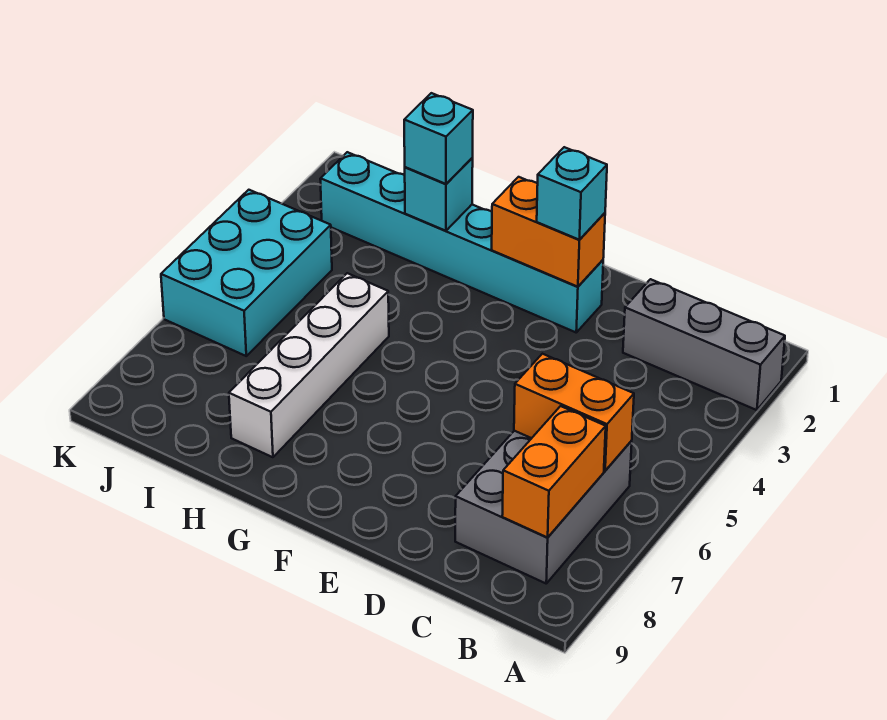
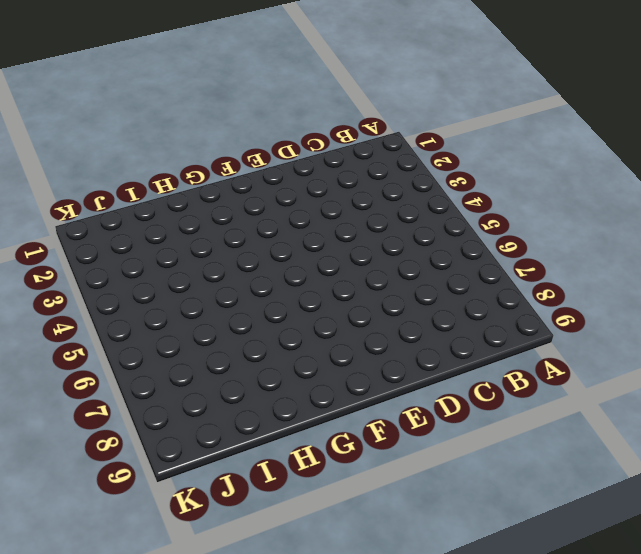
none -> grey brick A2:C2 level 1
none -> grey brick B6:C8 level 1

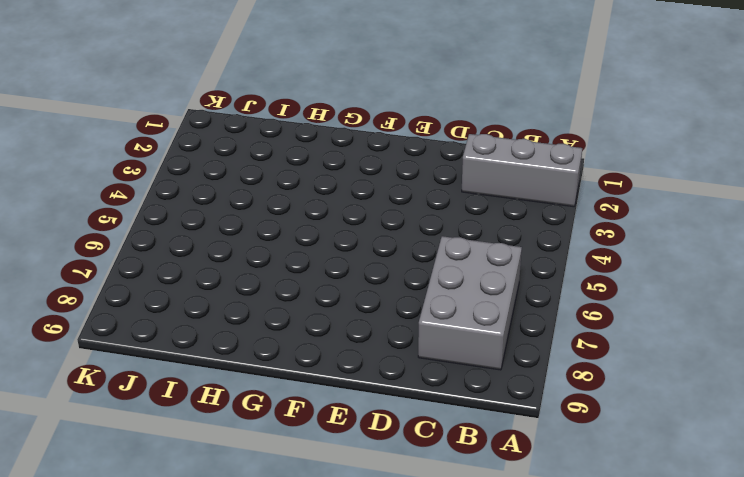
none -> cyan brick E2:J2 level 1
none -> white brick H5:H8 level 1

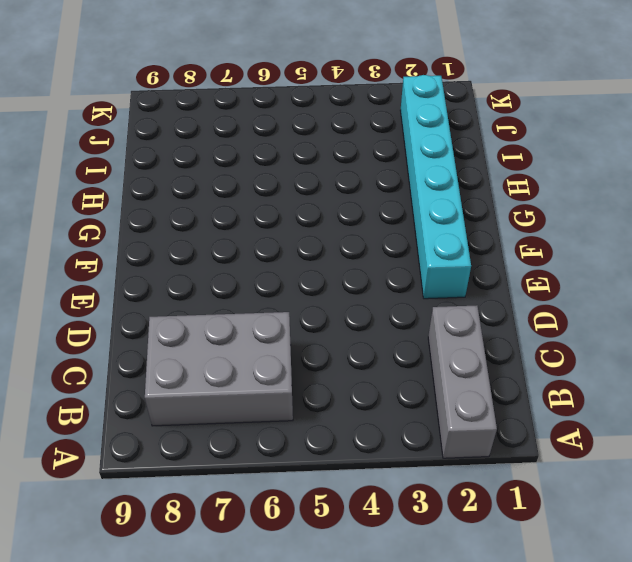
none -> white brick H5:H8 level 1
none -> cyan brick J4:K6 level 1

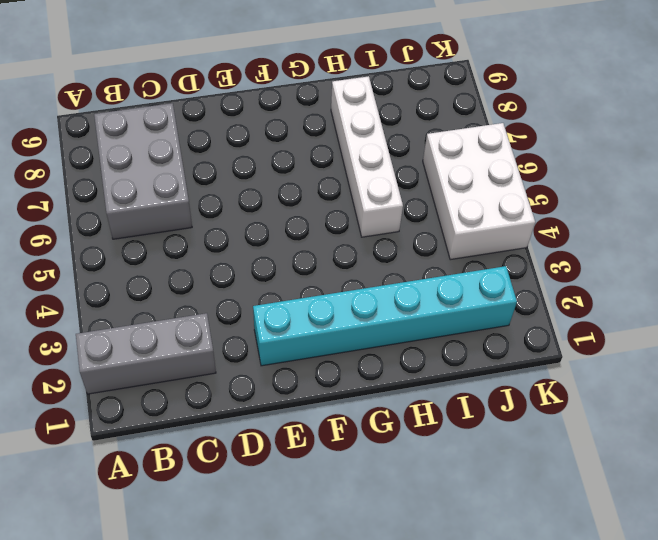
white brick J4:K6 level 1 -> cyan brick J4:K6 level 1
none -> orange brick B6:C6 level 2
none -> orange brick B7:B8 level 2

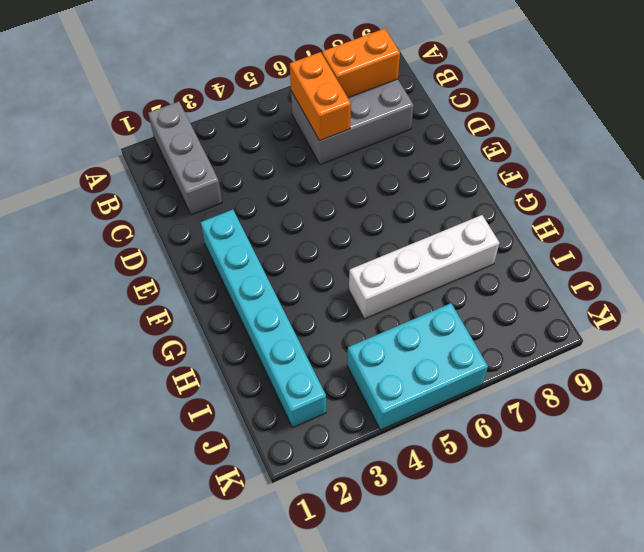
none -> orange brick E2:F2 level 2
none -> cyan brick H2 level 2

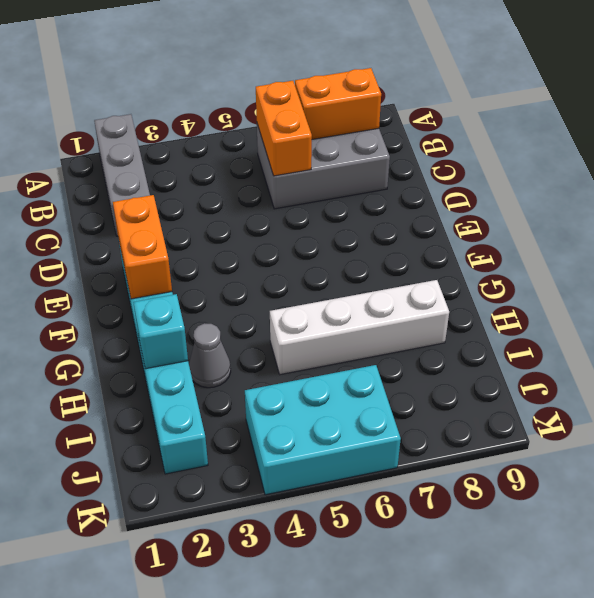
grey cone H3 level 1 -> none
none -> cyan brick E2 level 3
none -> cyan brick H2 level 3

